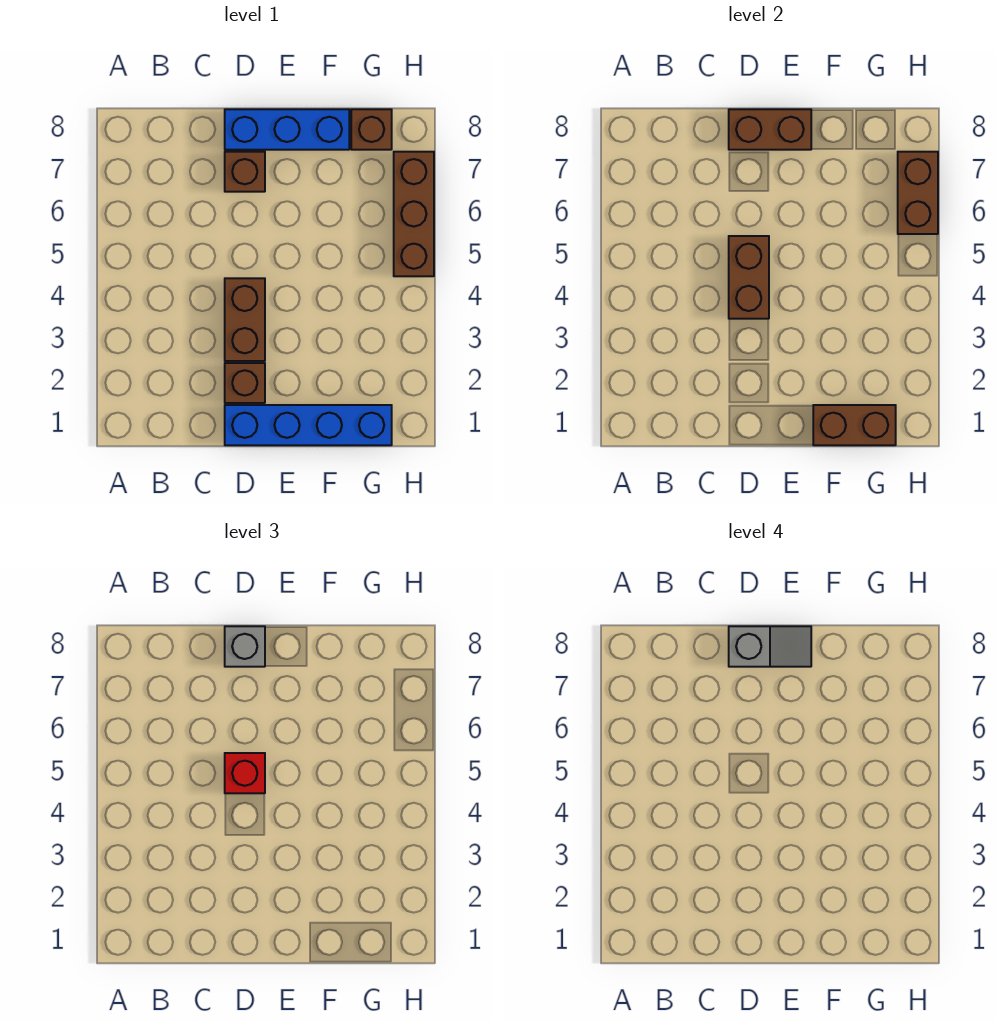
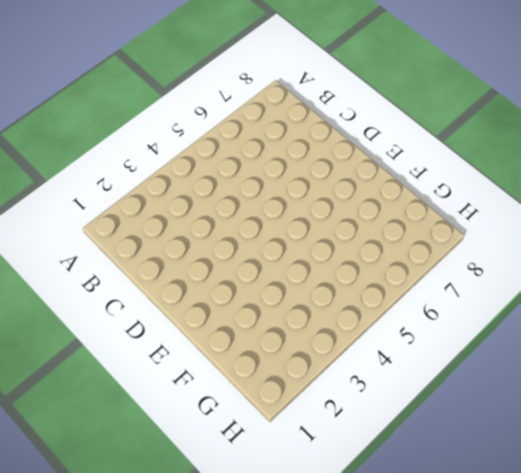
none -> blue brick D1:G1 level 1
none -> brown brick D2 level 1
none -> brown brick D3:D4 level 1

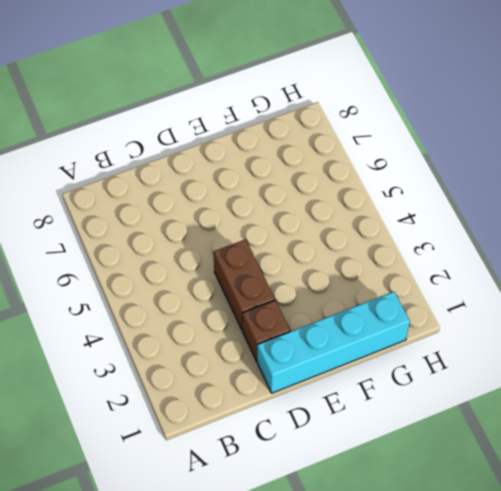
cyan brick D1:G1 level 1 -> blue brick D1:G1 level 1
none -> brown brick D7 level 1
none -> blue brick D8:F8 level 1
none -> brown brick G8 level 1

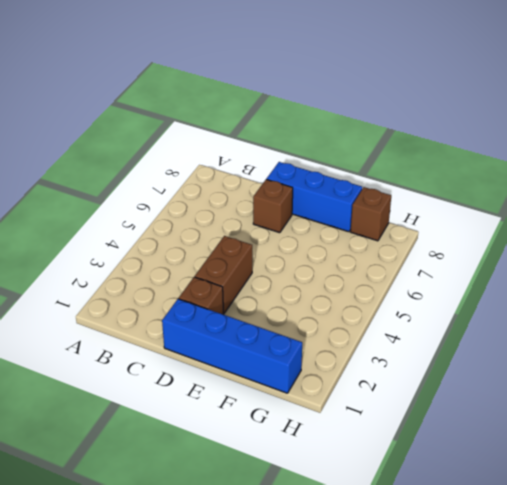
none -> brown brick H5:H7 level 1
none -> brown brick D4:D5 level 2
none -> brown brick D8:E8 level 2

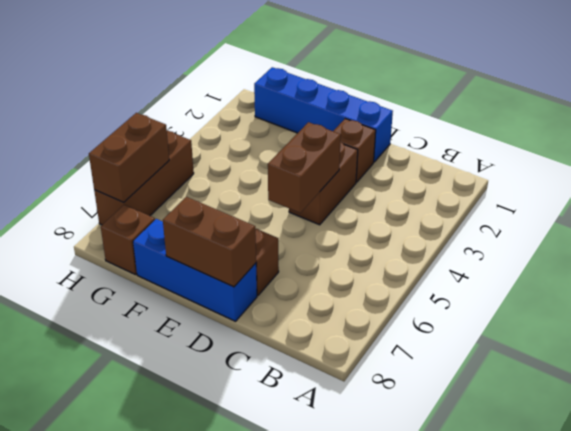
none -> brown brick F1:G1 level 2
none -> red brick D5 level 3
none -> grey brick D8 level 3

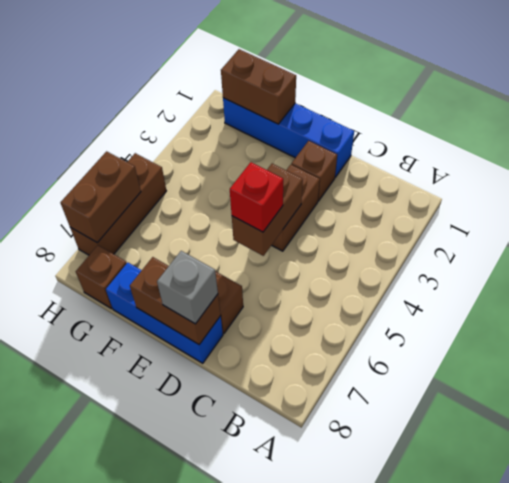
none -> grey slope D8:E8 level 4 top D

